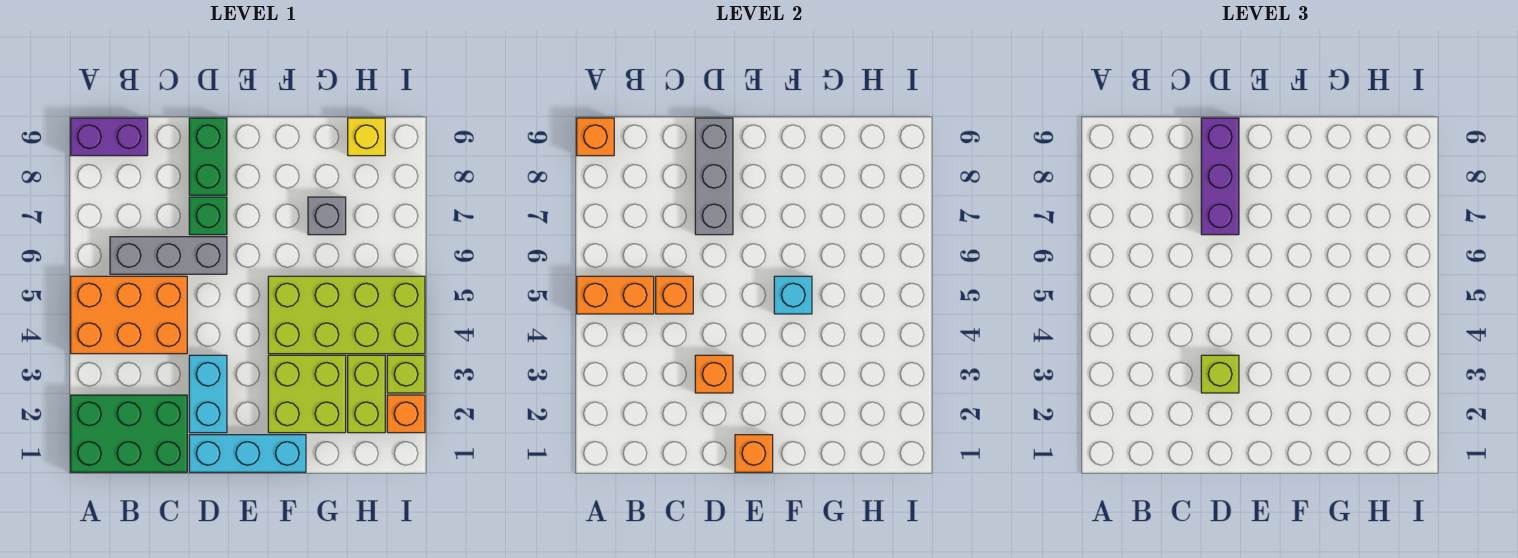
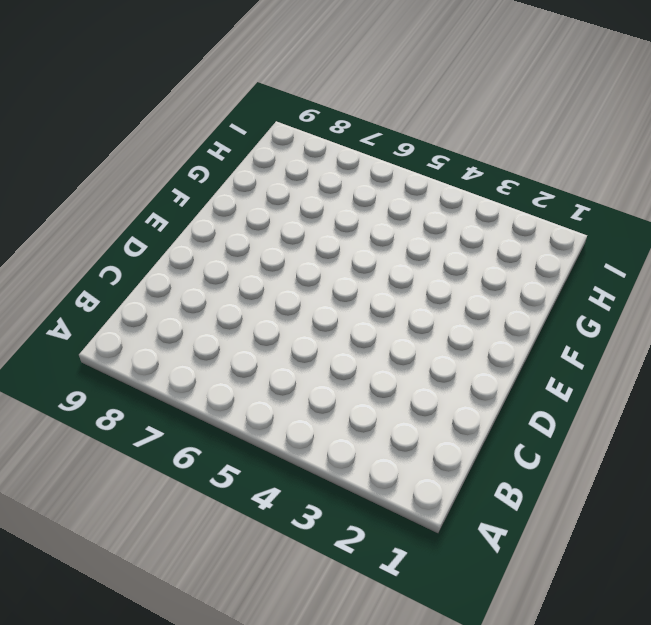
none -> green brick A1:C2 level 1
none -> orange brick A4:C5 level 1
none -> purple brick A9:B9 level 1

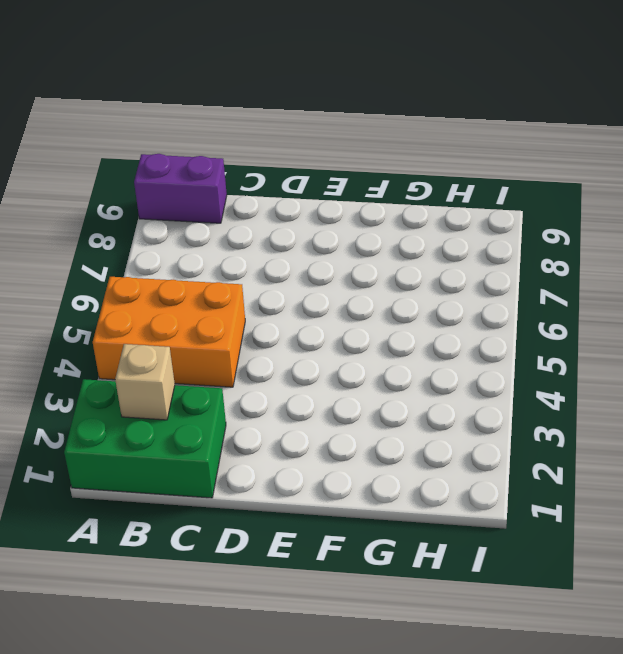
tan brick B2 level 2 -> none
none -> grey brick B6:D6 level 1
none -> cyan brick D1:F1 level 1
none -> cyan brick D2:D3 level 1

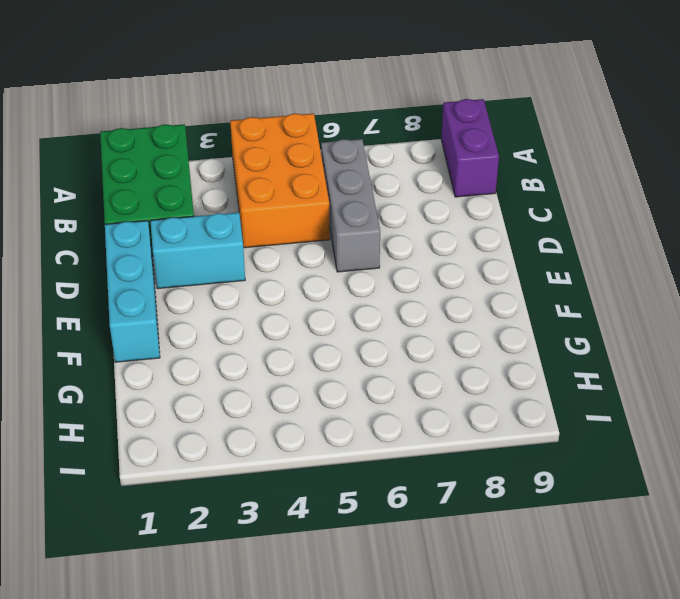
none -> green brick D7 level 1
none -> green brick D8:D9 level 1
none -> lime brick F2:G3 level 1

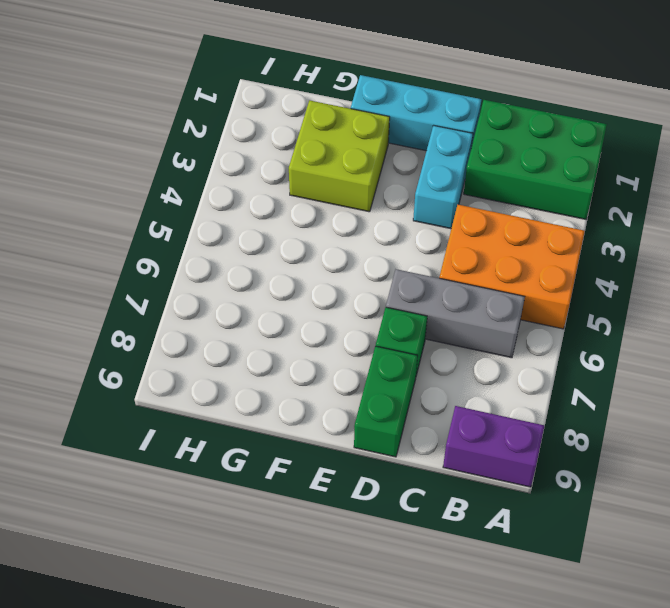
none -> lime brick F4:I5 level 1
none -> grey brick G7 level 1
none -> lime brick H2:H3 level 1

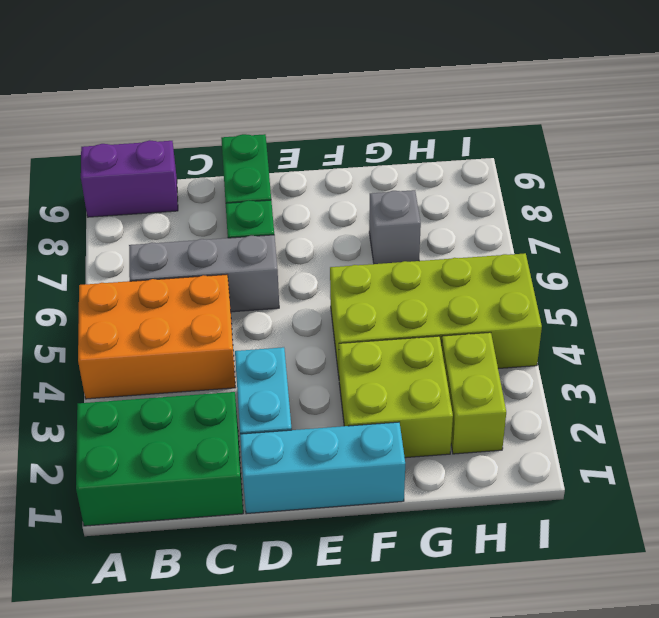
none -> yellow brick H9 level 1
none -> orange brick I2 level 1
none -> lime brick I3 level 1

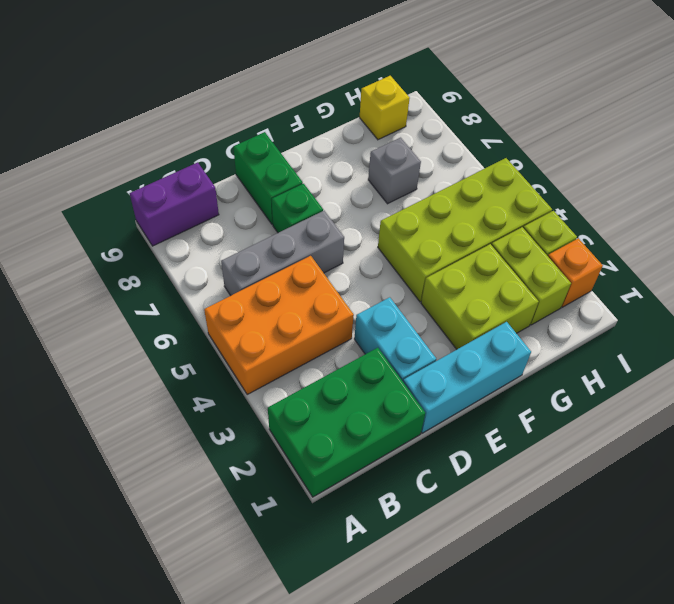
none -> orange brick A5:B5 level 2
none -> orange brick A9 level 2
none -> orange brick C5 level 2

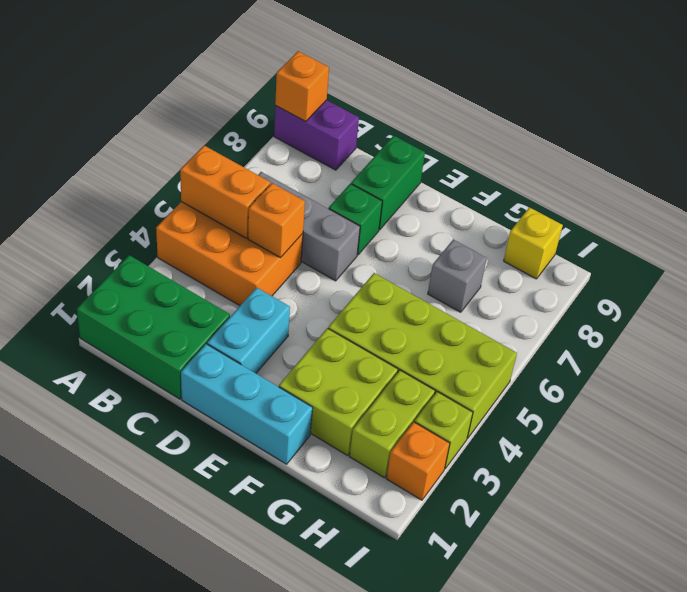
none -> orange brick D3 level 2
none -> grey brick D7:D9 level 2
none -> orange brick E1 level 2

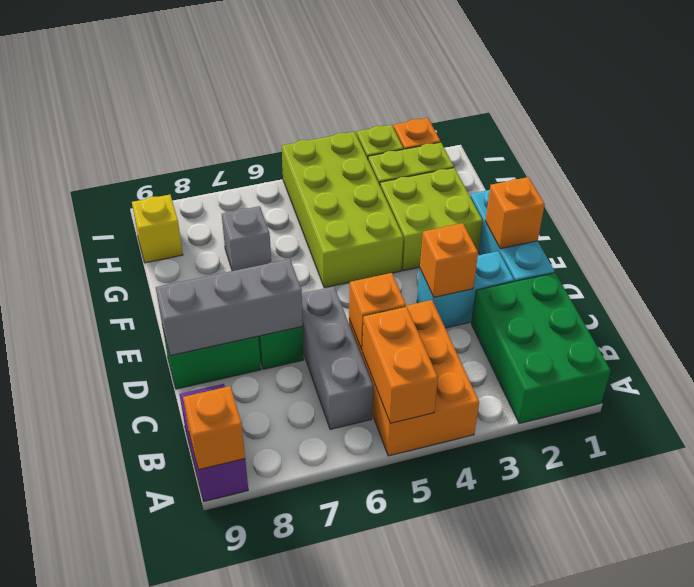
none -> cyan brick F5 level 2
none -> lime brick D3 level 3
none -> purple brick D7:D9 level 3

